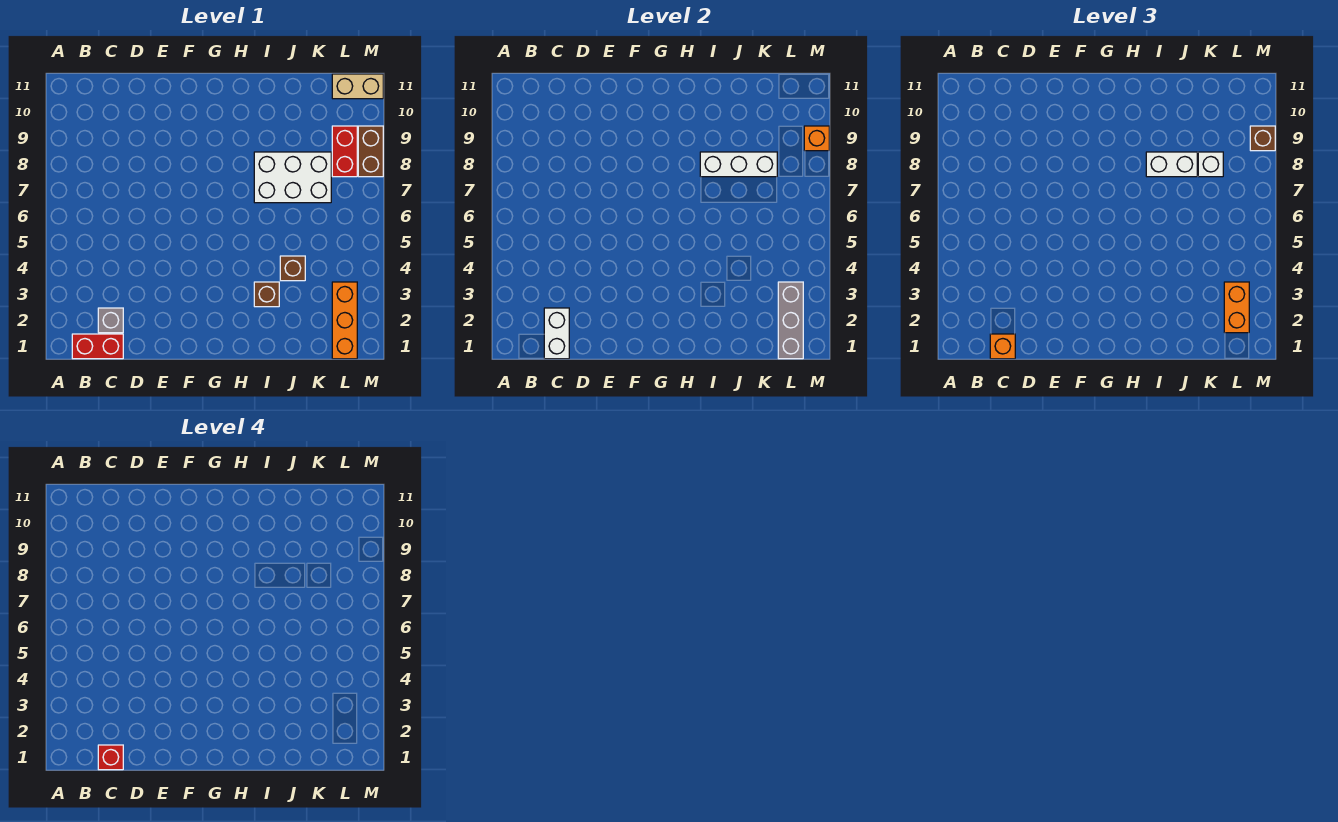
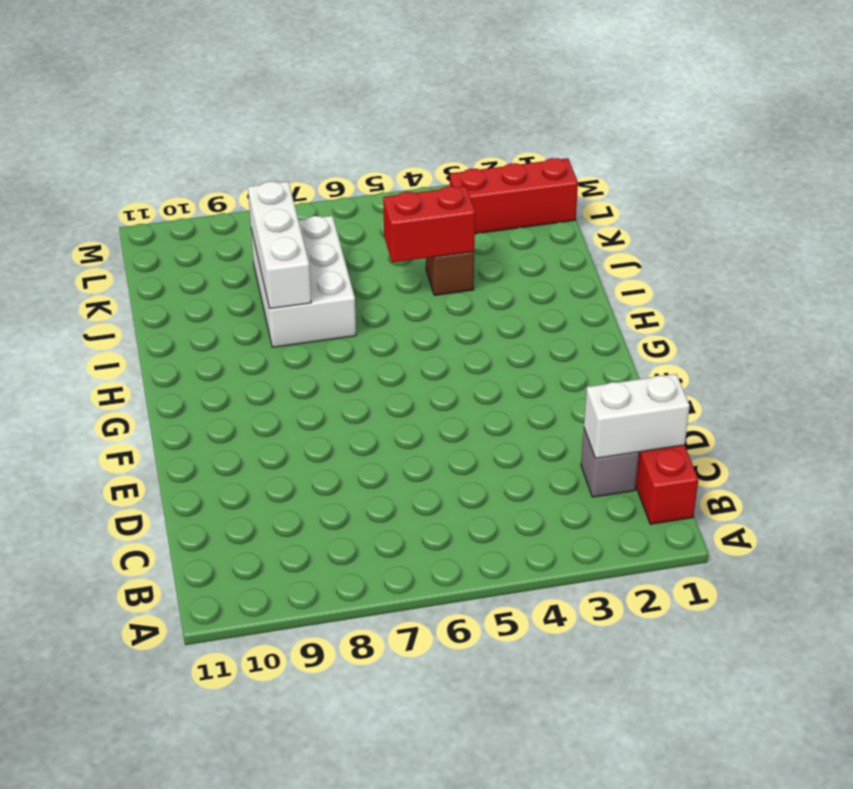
red brick J4:J5 level 2 -> red brick L8:L9 level 1
red brick L1:L3 level 1 -> orange brick L1:L3 level 1
none -> brown brick I3 level 1
none -> tan brick L11:M11 level 1
none -> brown brick M8:M9 level 1

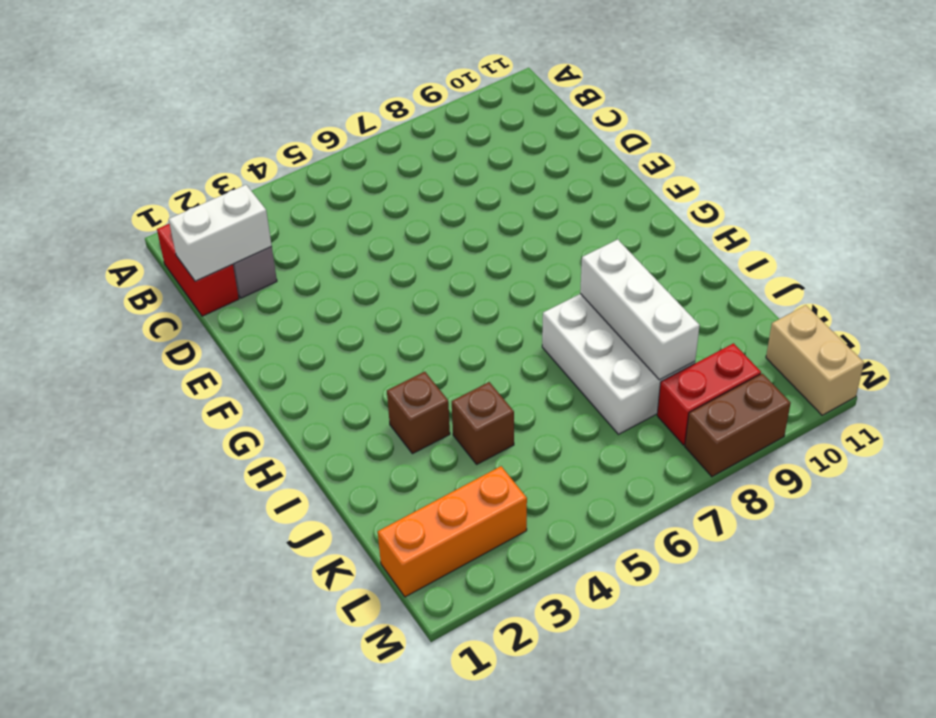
none -> grey brick L1:L3 level 2
none -> orange brick M9 level 2
none -> orange brick C1 level 3

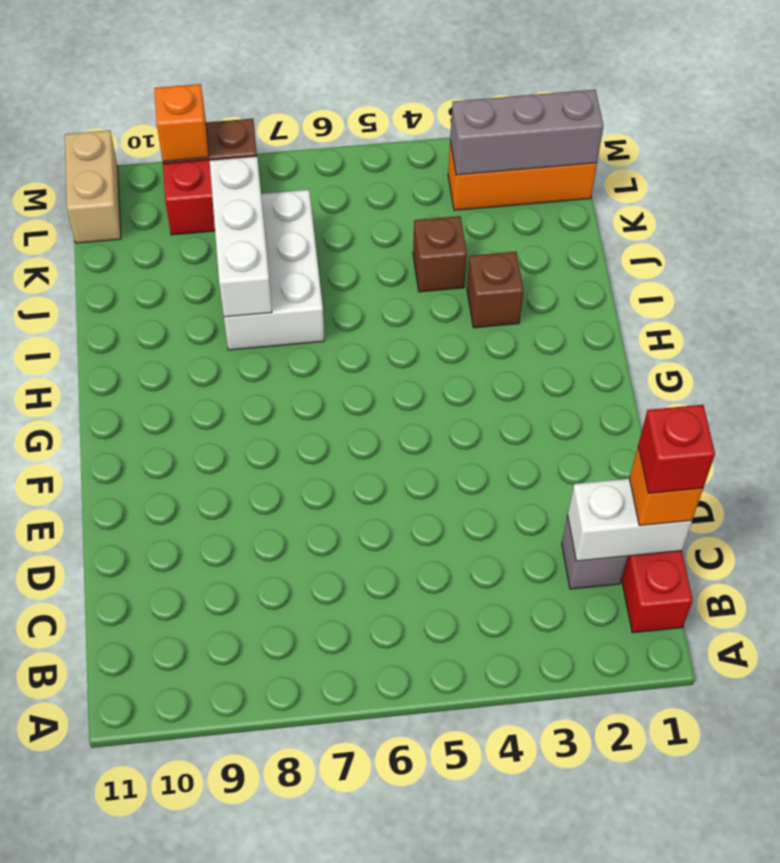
none -> white brick I8:J8 level 3
none -> white brick K8 level 3
none -> orange brick L2:L3 level 3

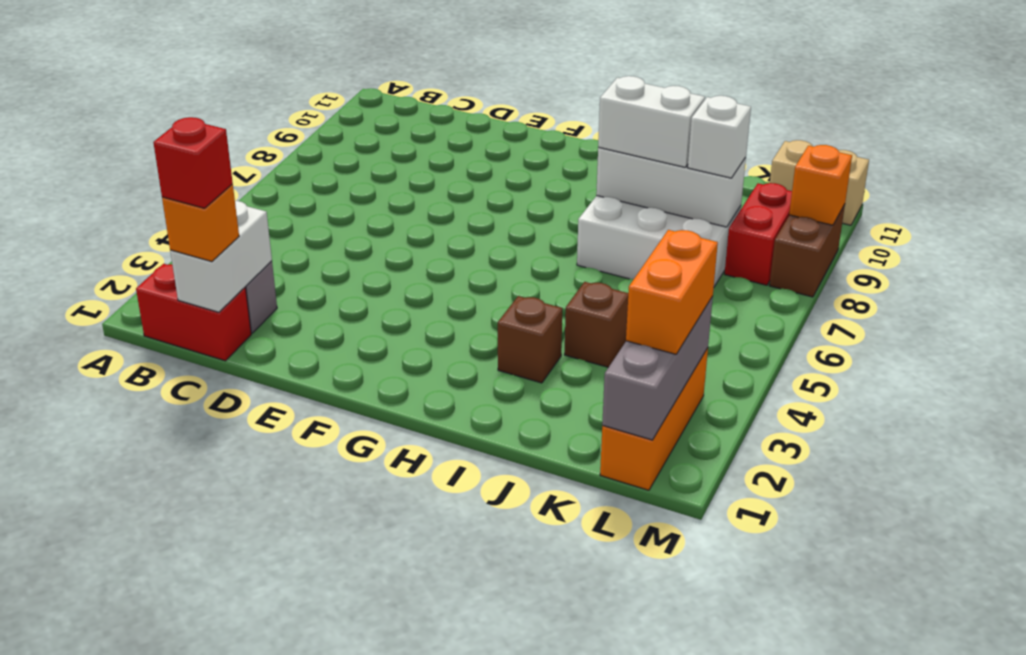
none -> brown brick M9 level 3

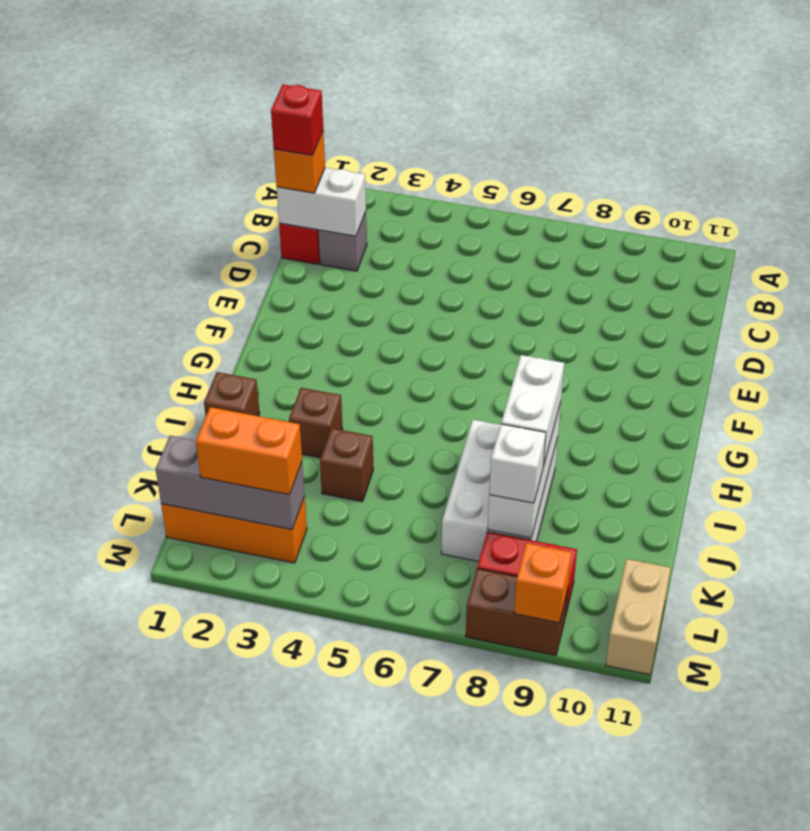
brown brick I1 level 1 -> brown brick M9 level 3

